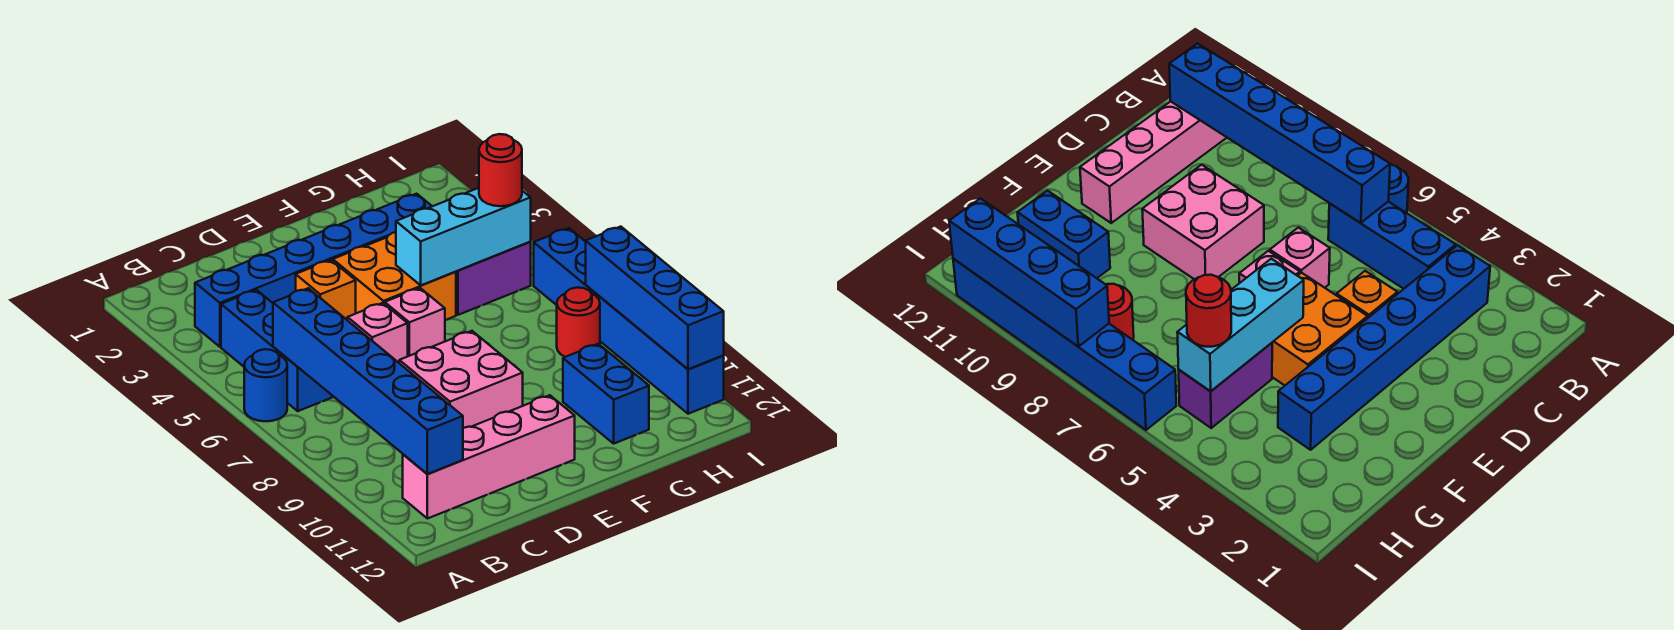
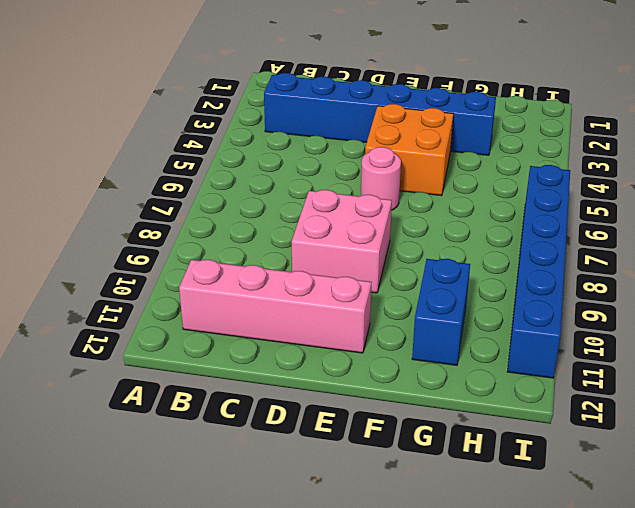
pink round brick E6 level 1 -> pink brick E6 level 1
none -> blue round brick A6 level 1
none -> blue brick B4:B6 level 1
none -> orange brick D4 level 1

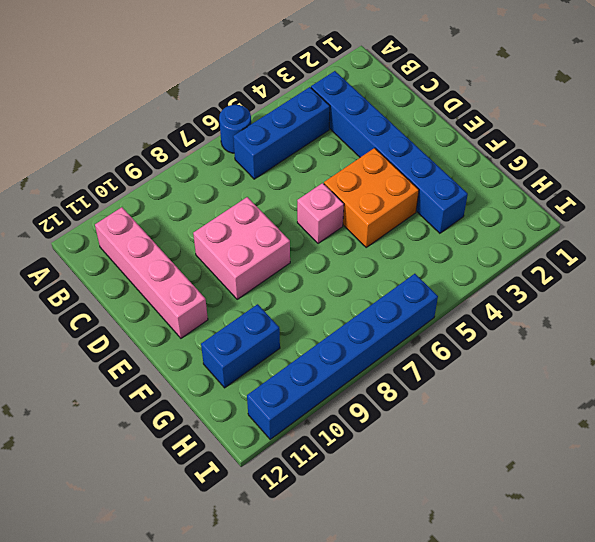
none -> orange brick D4 level 1
none -> pink brick D6 level 1
none -> purple brick G5:H5 level 1

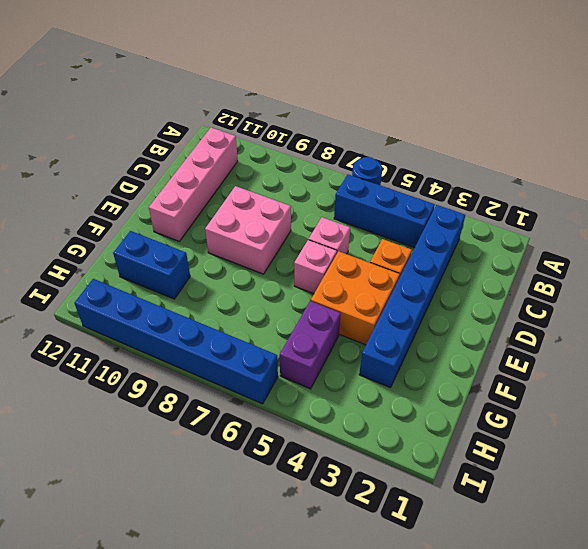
none -> red round brick H8 level 1
none -> blue brick B6:B11 level 2
none -> cyan brick F5:H5 level 2

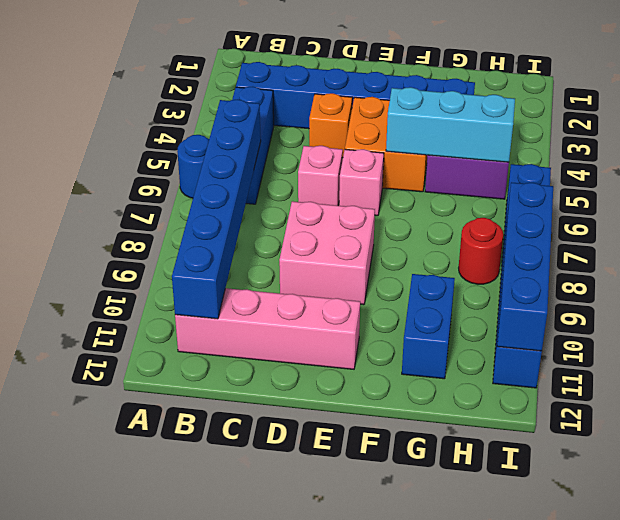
none -> red round brick H5 level 3

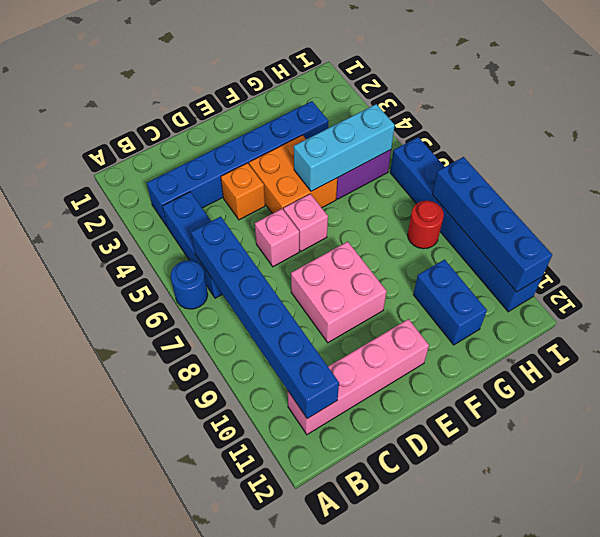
none -> red round brick H5 level 3

